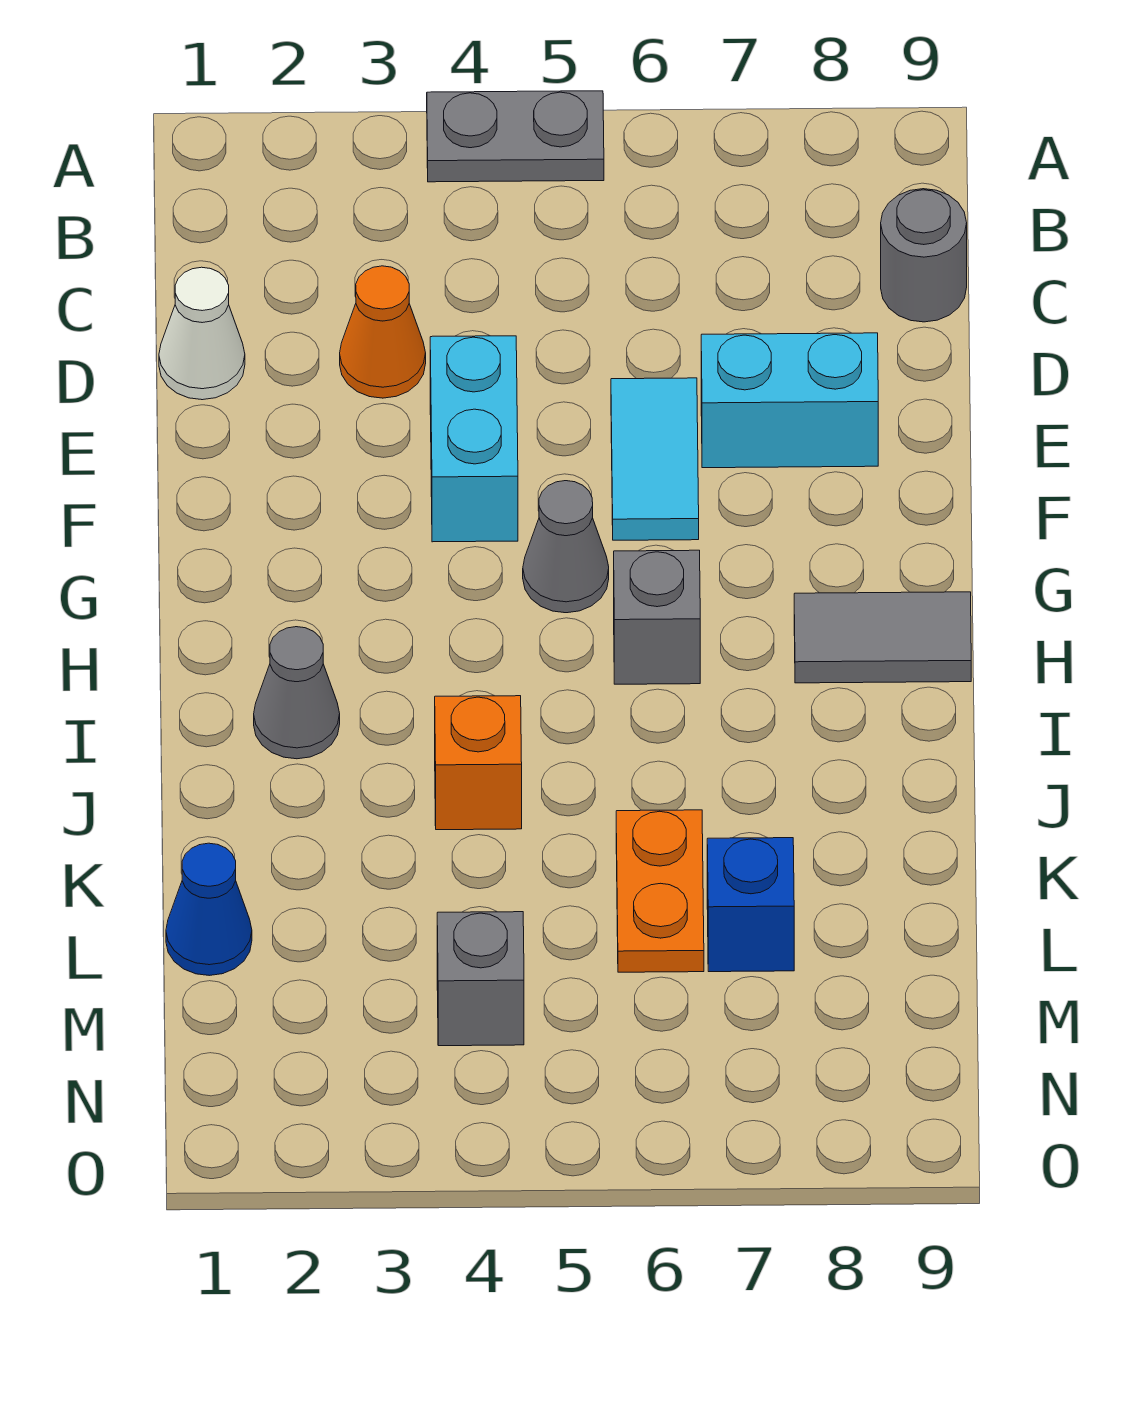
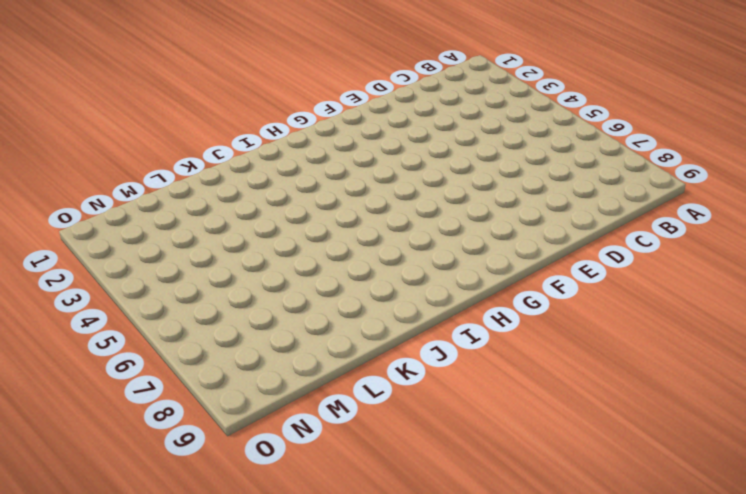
none -> grey plate A4:A5 level 1
none -> grey round brick C9 level 1
none -> white cone D1 level 1

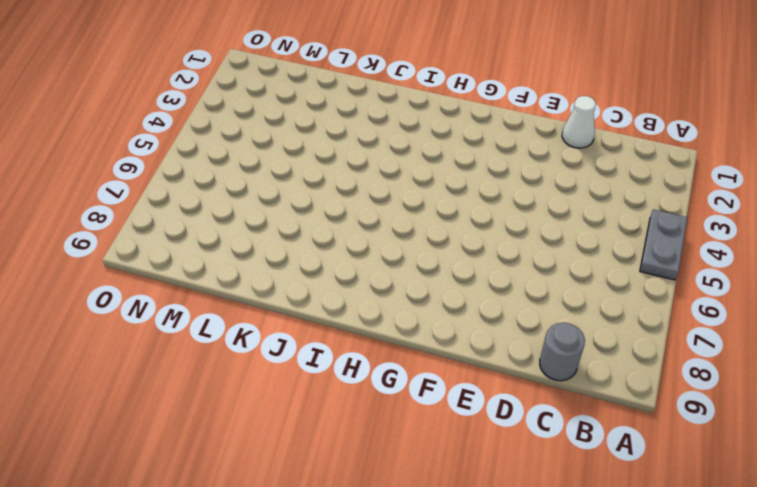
none -> orange cone D3 level 1
none -> cyan brick E4:F4 level 1
none -> cyan tile E6:F6 level 1

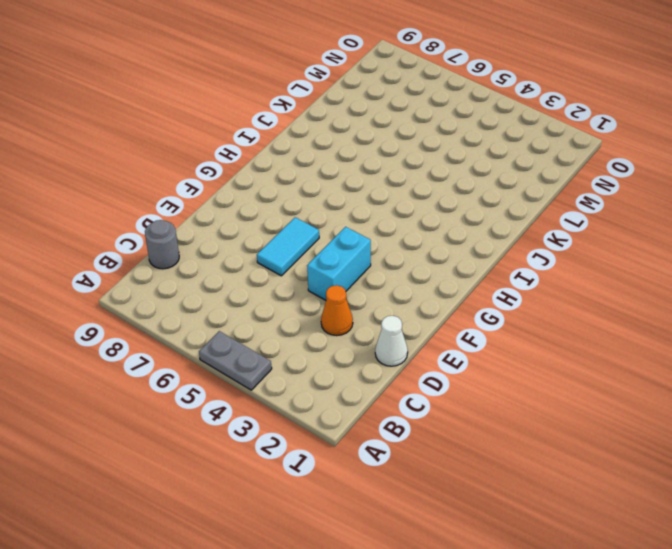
none -> cyan brick E7:E8 level 1
none -> grey cone G5 level 1
none -> grey brick H6 level 1

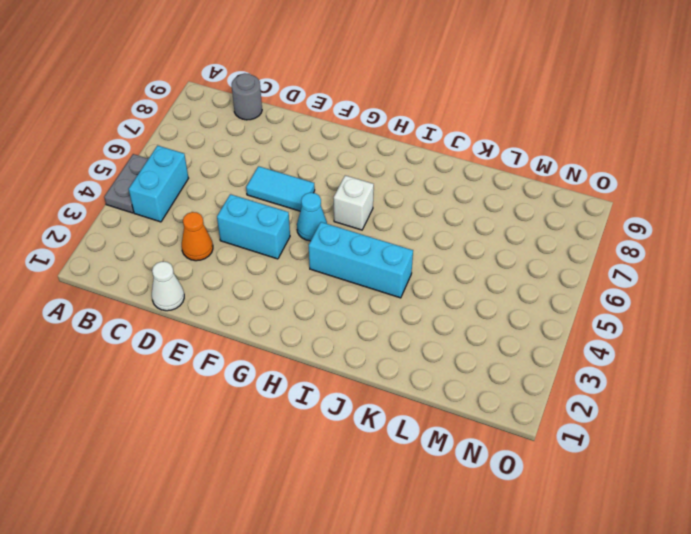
cyan brick B4:B5 level 1 -> cyan brick E7:E8 level 1
cyan cone G5 level 1 -> grey cone G5 level 1
cyan brick H4:J4 level 1 -> orange brick J4 level 1
white brick H6 level 1 -> grey brick H6 level 1
none -> grey tile H8:H9 level 1
none -> grey cone I2 level 1
none -> orange plate K6:L6 level 1

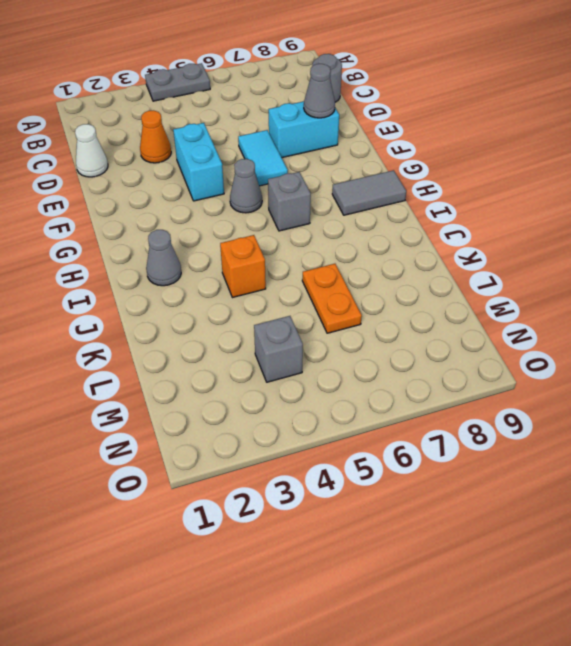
grey cone E8 level 2 -> none
none -> blue cone L1 level 1
none -> blue brick L7 level 1

